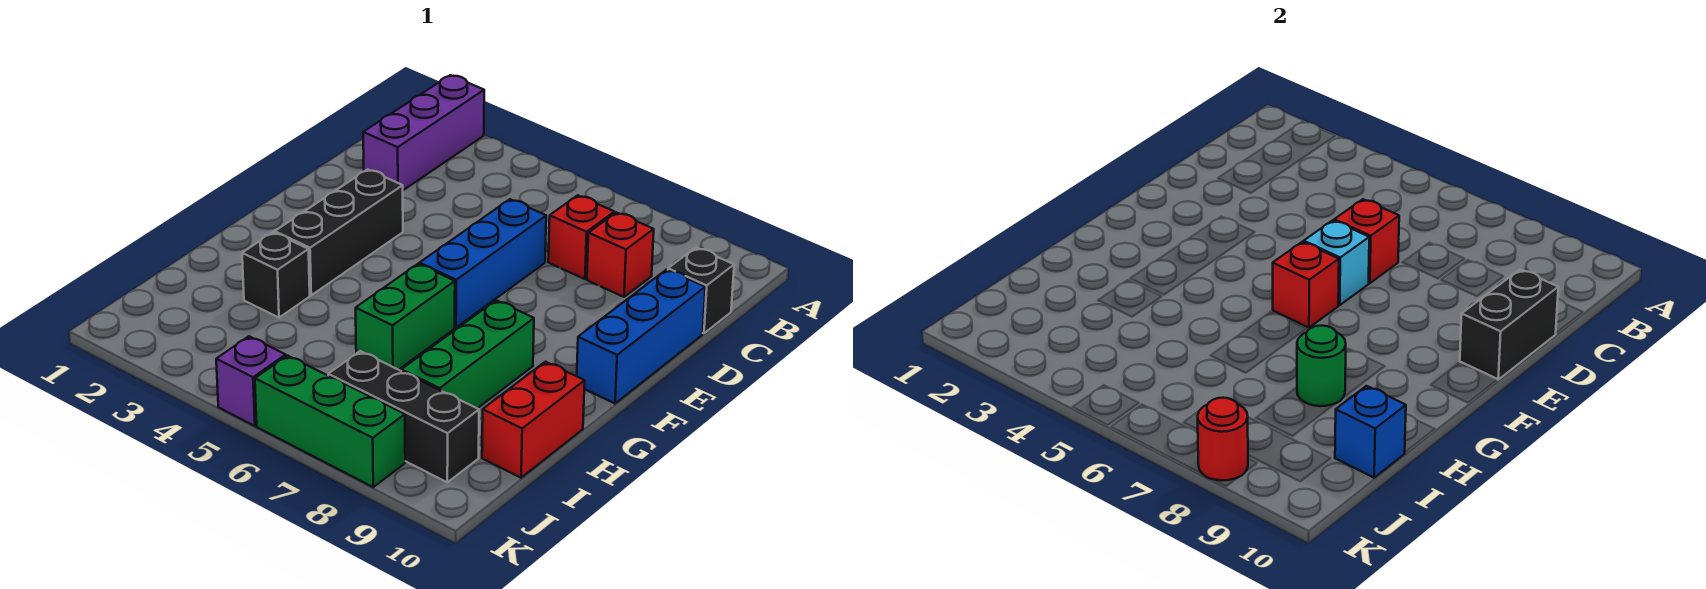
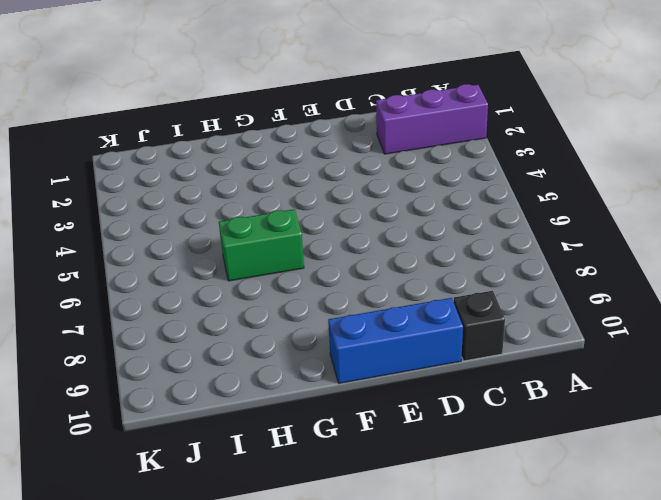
none -> red brick C7 level 1
none -> red brick C8 level 1
none -> blue brick D6:F6 level 1

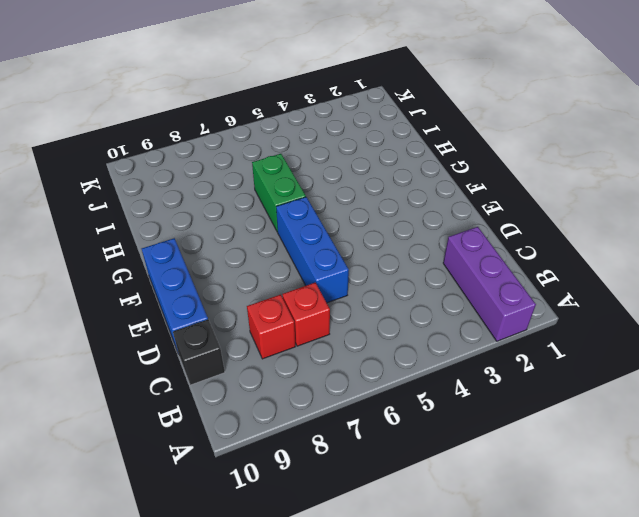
none -> black brick E3:G3 level 1
none -> green brick G8:I8 level 1
none -> black brick H3 level 1

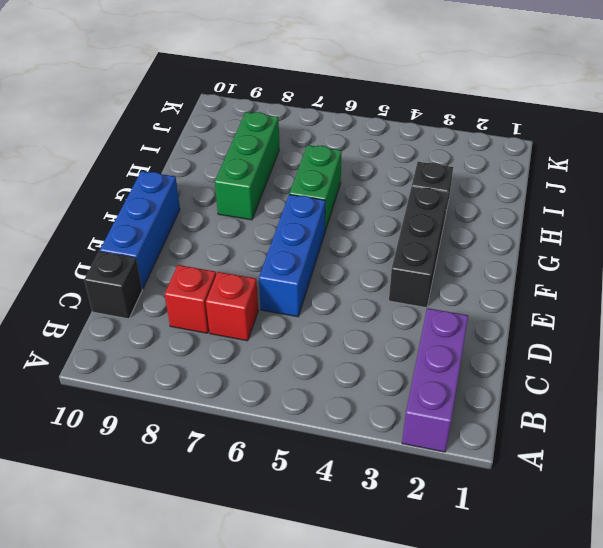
none -> red brick H10:I10 level 1
none -> black brick J7:J9 level 1
none -> purple brick K5 level 1

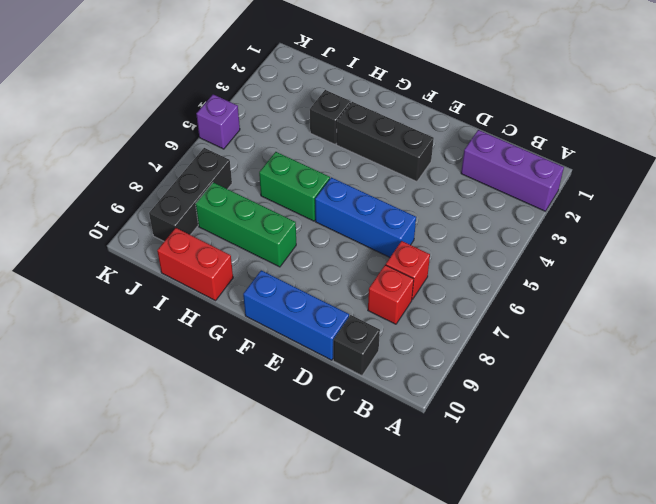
none -> green brick K6:K8 level 1
none -> red brick D6 level 2
none -> black brick D10:E10 level 2

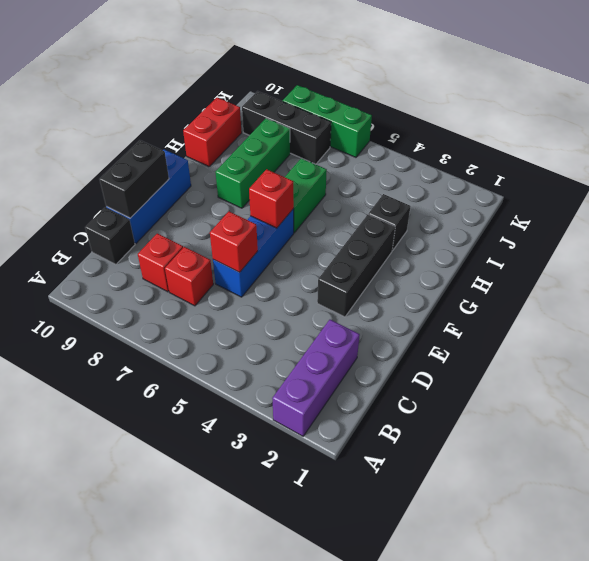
none -> purple brick K5 level 1
none -> cyan brick E6 level 2
none -> green round brick H8 level 2

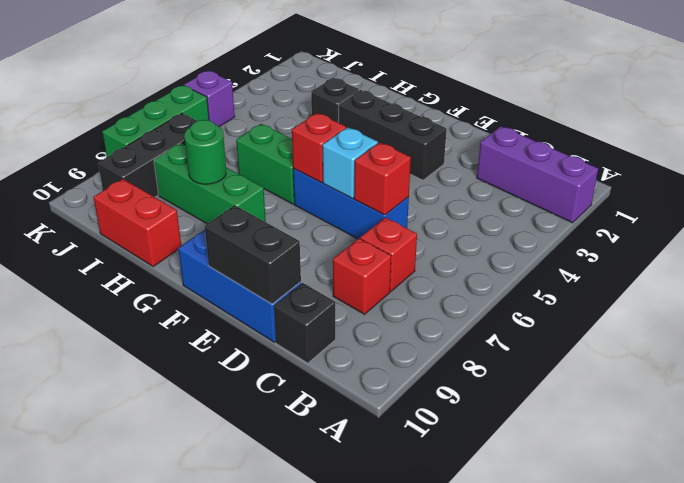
none -> blue brick I10 level 2
none -> red round brick K8 level 2

